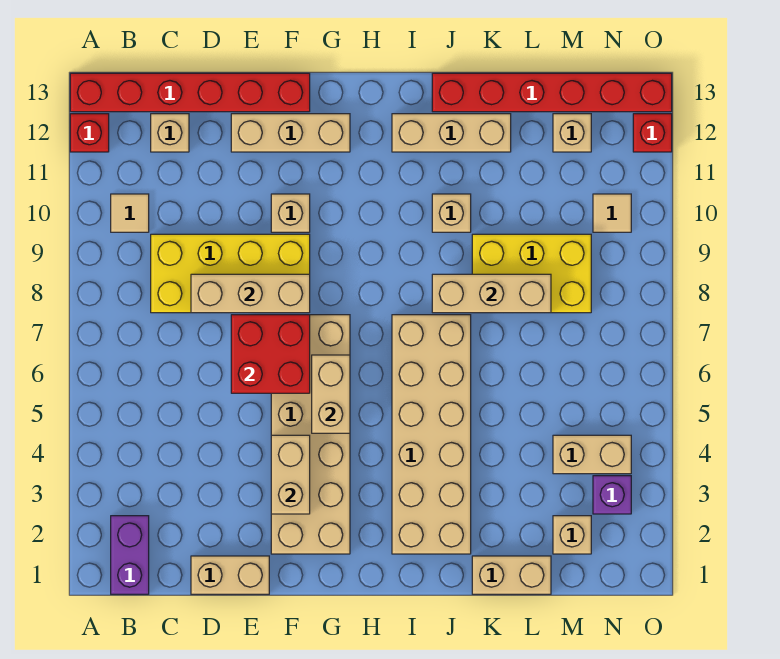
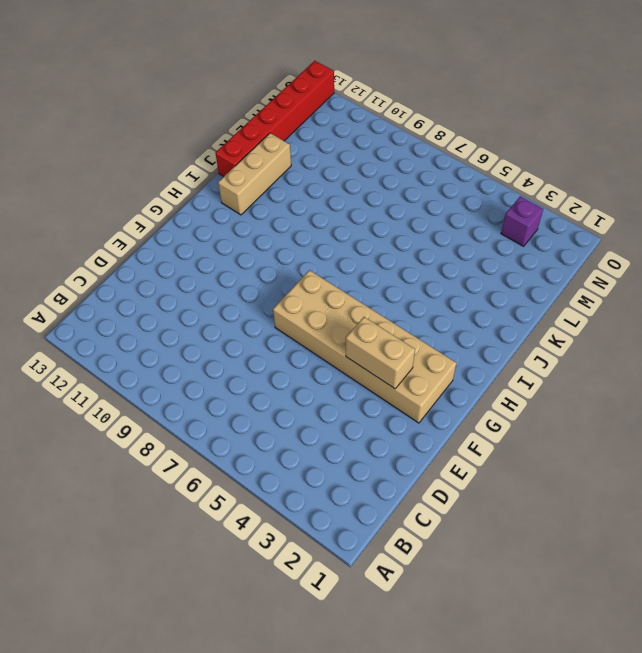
none -> red brick A12 level 1
none -> red brick A13:F13 level 1
none -> purple brick B1:B2 level 1

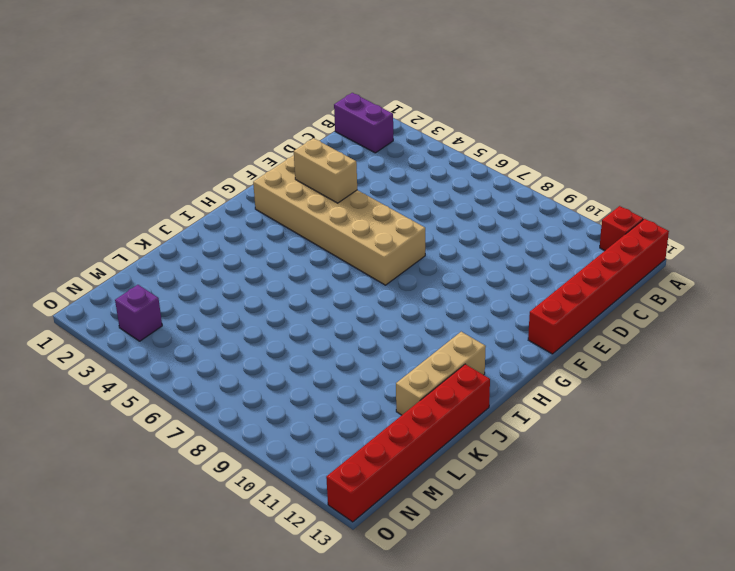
none -> tan tile B10 level 1
none -> yellow brick C8:F9 level 1
none -> tan brick C12 level 1

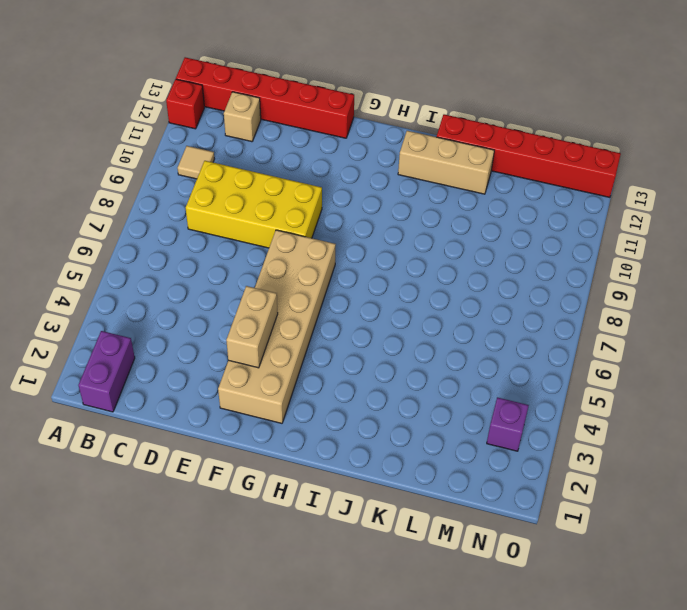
none -> tan brick D1:E1 level 1
none -> tan brick E12:G12 level 1
none -> tan brick F10 level 1

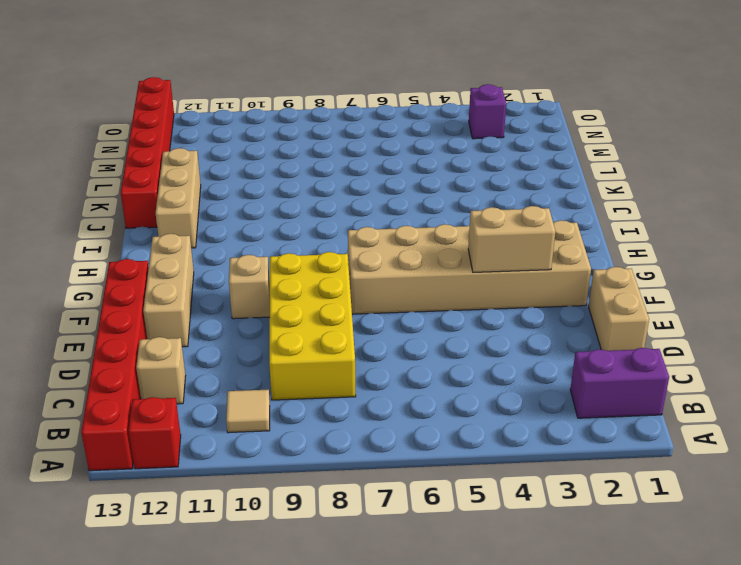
none -> tan brick I2:J7 level 1
none -> tan brick J10 level 1
none -> tan brick K1:L1 level 1

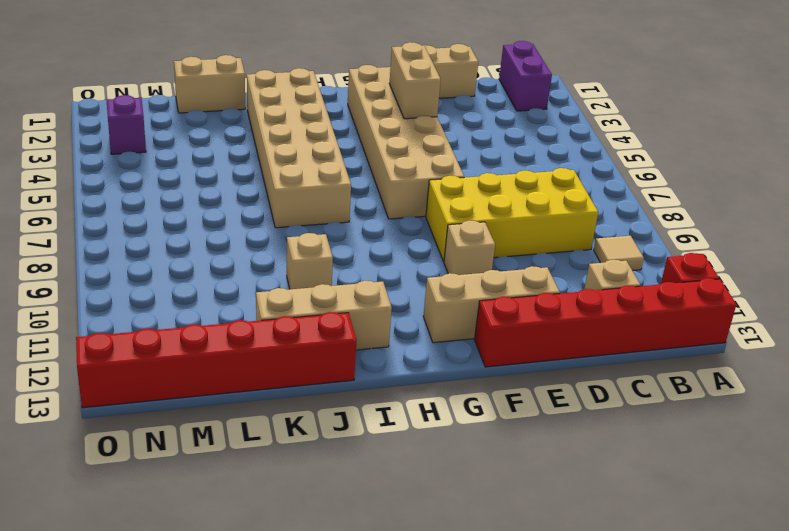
none -> yellow brick K8:M9 level 1
none -> tan brick M2 level 1
none -> tan brick M4:N4 level 1

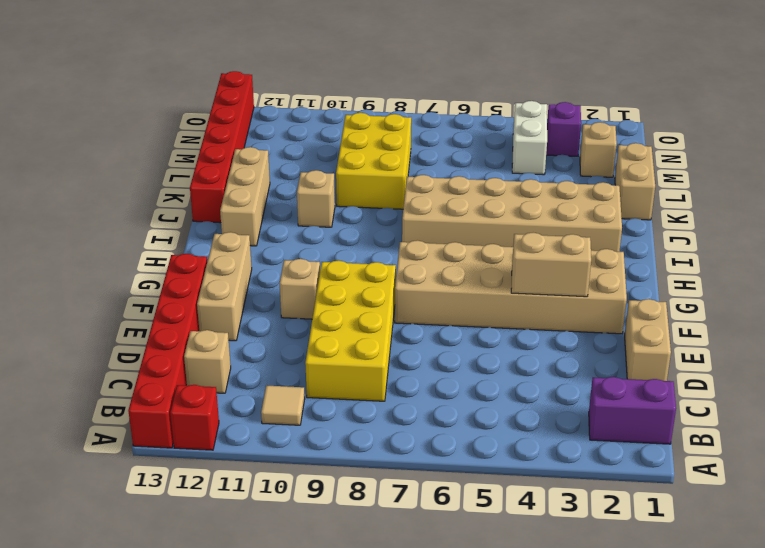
white brick M4:N4 level 1 -> tan brick M4:N4 level 1
none -> tan brick M12 level 1
none -> tan tile N10 level 1
none -> red brick O12 level 1

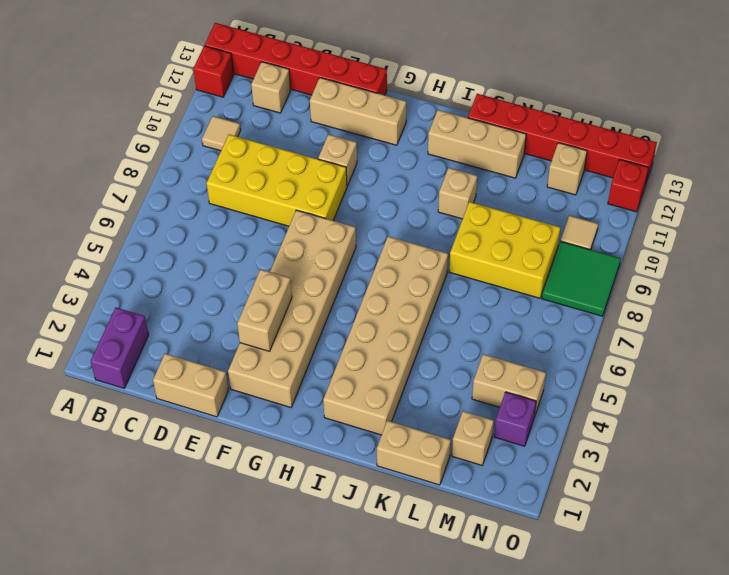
green tile N8:O9 level 1 -> none
none -> tan brick D8:F8 level 2
none -> red brick E6:F7 level 2
none -> tan brick G5:G6 level 2

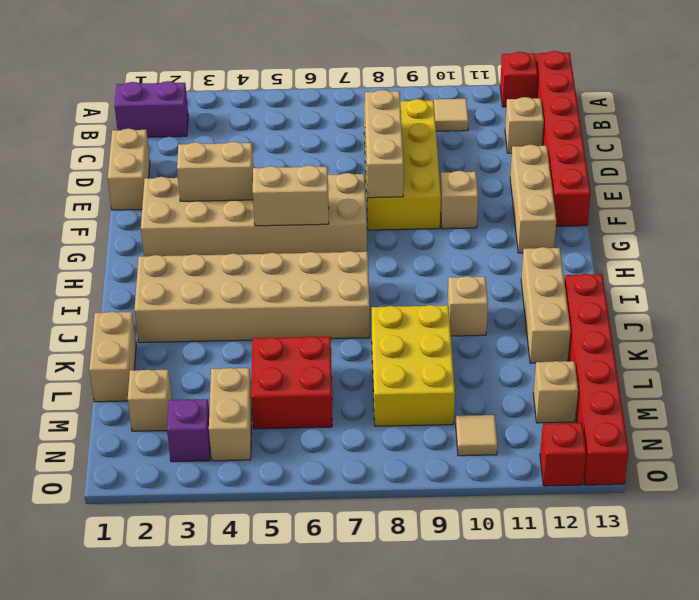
red brick L5:M6 level 1 -> red brick E6:F7 level 2
none -> tan brick J8:L8 level 2

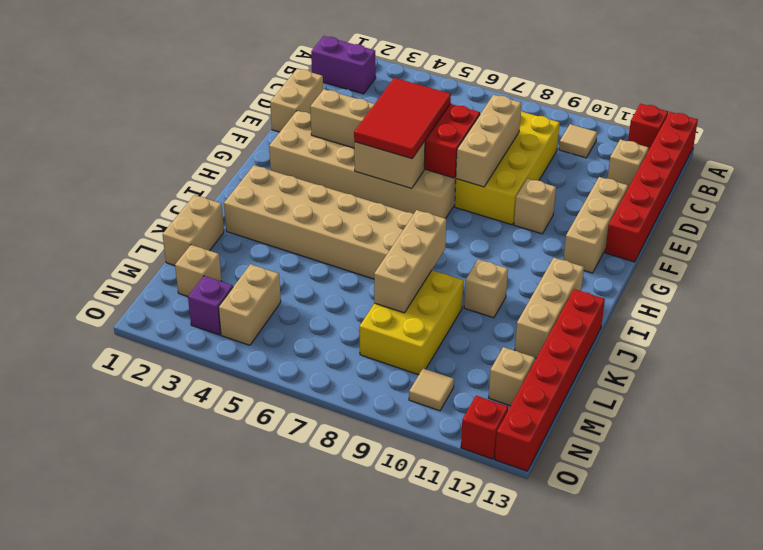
red tile E5:G6 level 3 -> none

